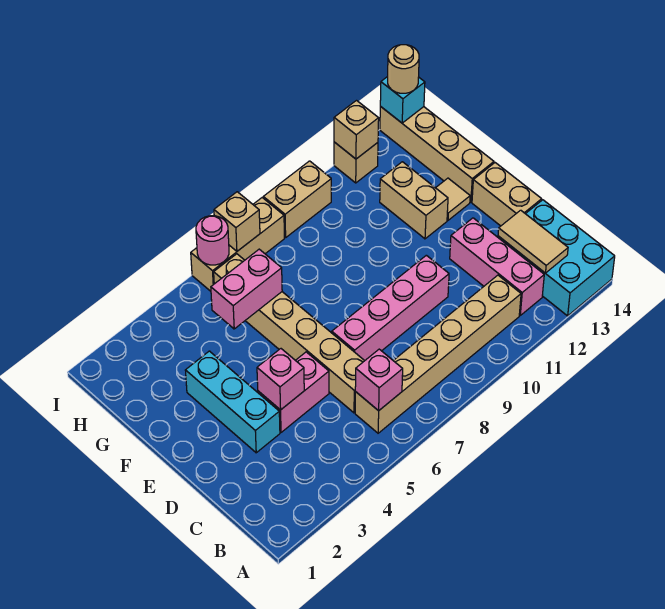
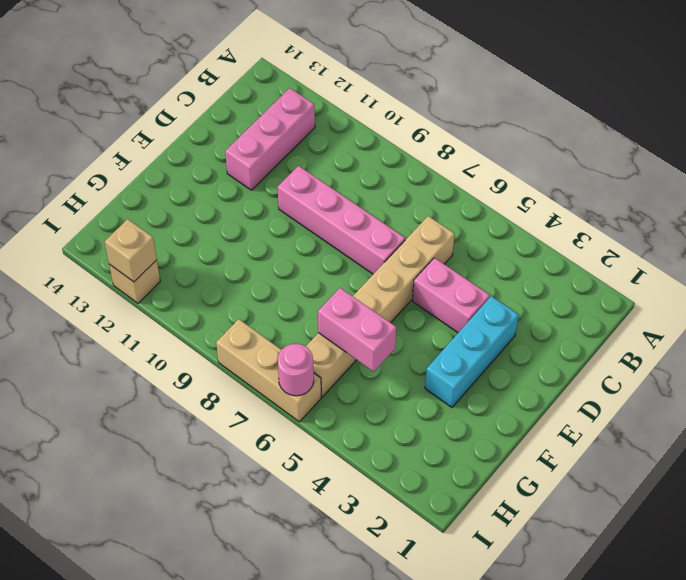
none -> cyan brick A13:C14 level 1
none -> tan brick B6:B11 level 1
none -> tan brick D14:E14 level 1

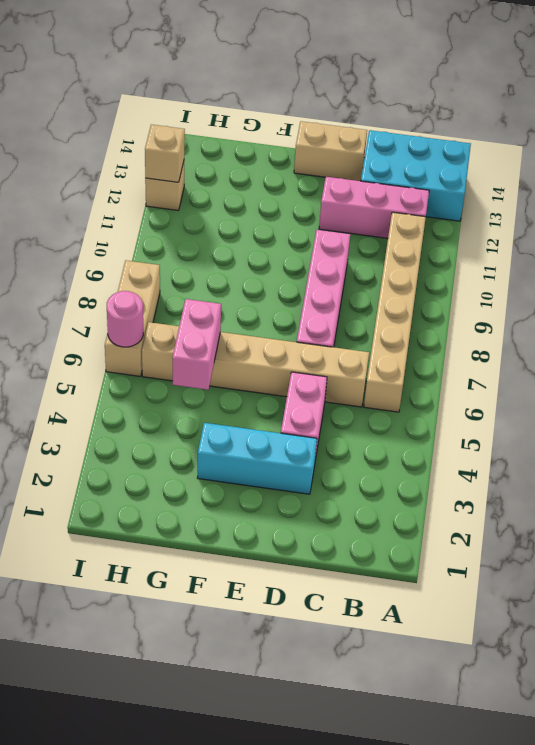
none -> tan brick F12:G12 level 1
none -> tan tile F13 level 1
none -> tan brick F14:I14 level 1

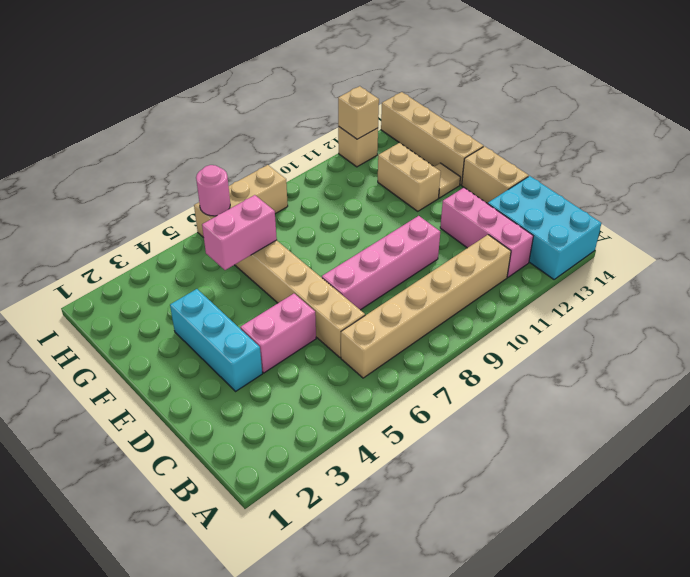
none -> tan brick I9:I10 level 1
none -> pink brick B6 level 2
none -> tan tile B13:C13 level 2

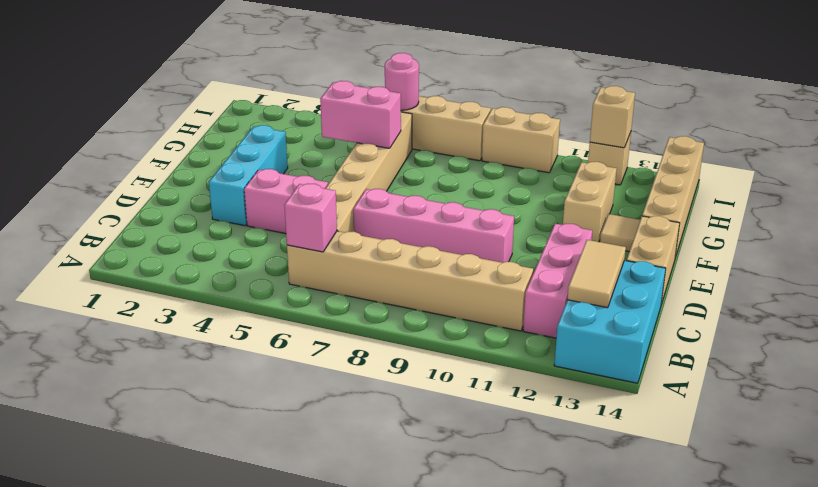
none -> pink brick D4 level 2
none -> tan brick I7 level 2
none -> cyan brick I14 level 2

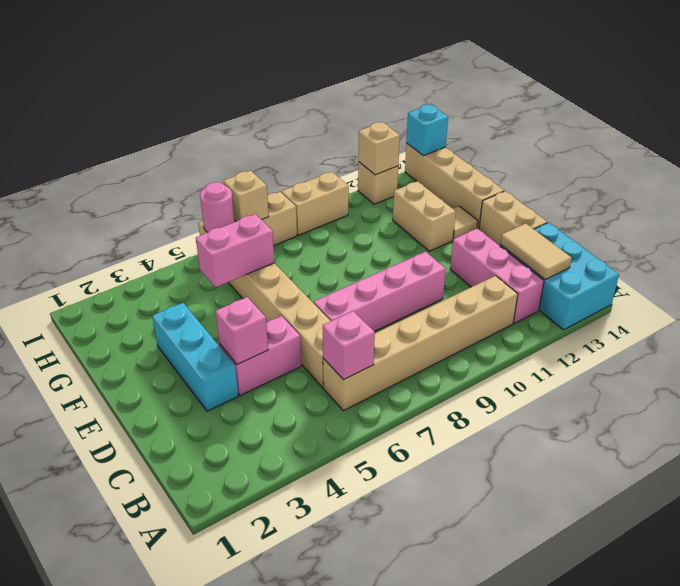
none -> tan round brick I14 level 3

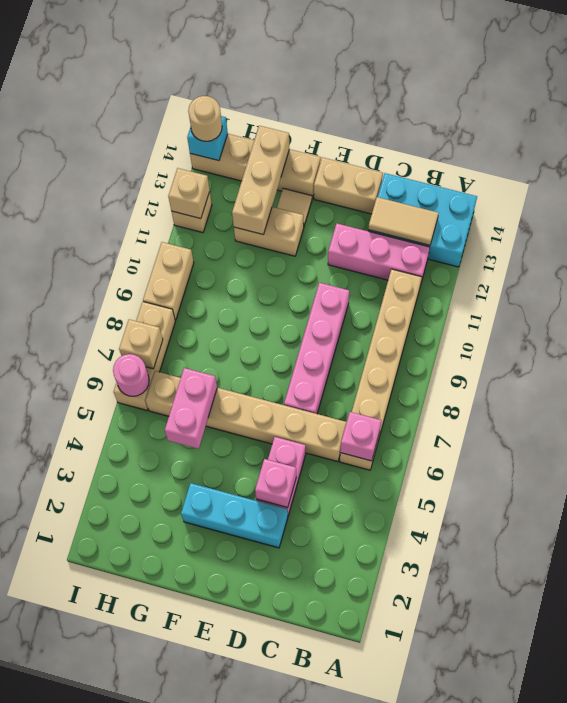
tan brick G12:G14 level 2 -> none

